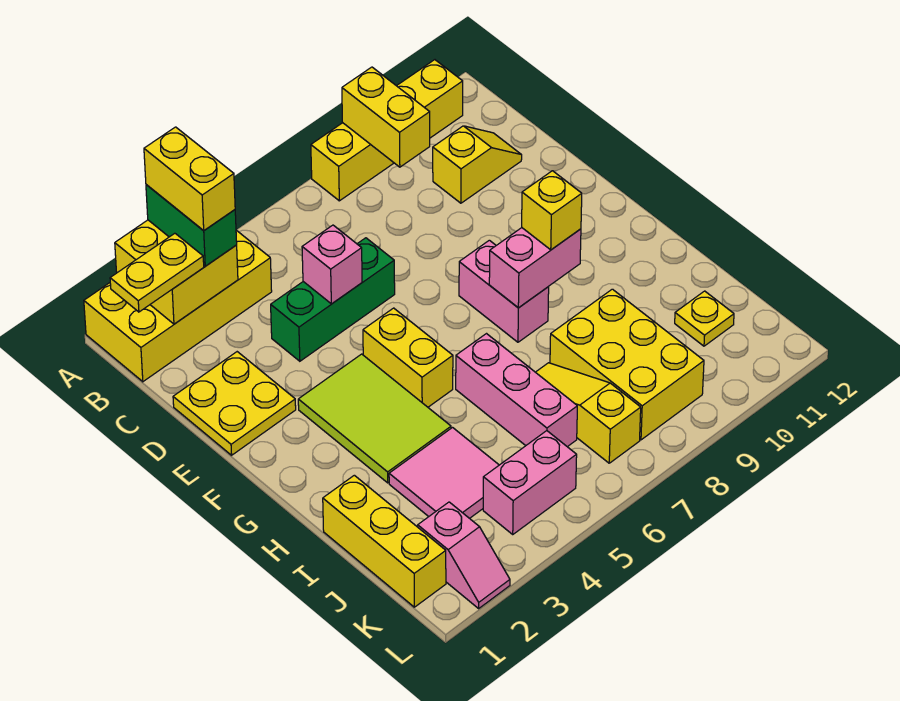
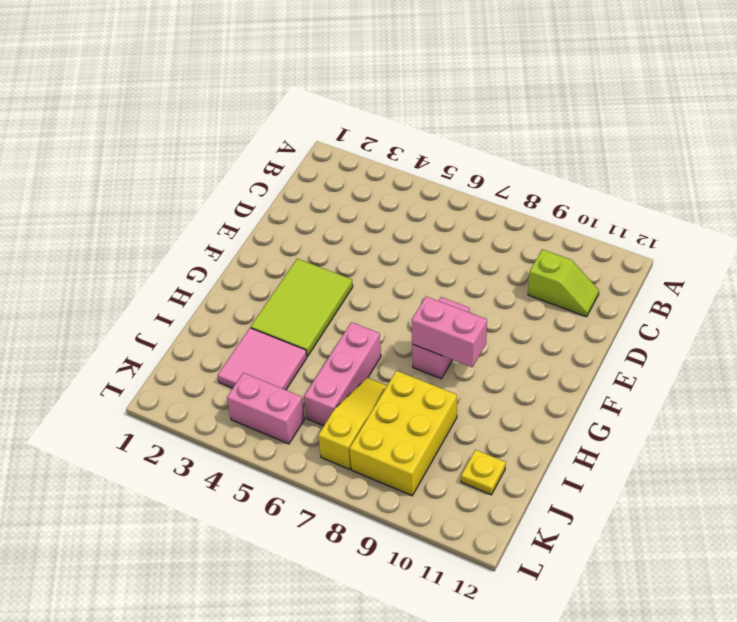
lime slope C10:C11 level 1 top 10 -> yellow slope C10:C11 level 1 top 10
none -> yellow brick A1:B4 level 1
none -> yellow brick A8:A11 level 1
none -> yellow plate D1:E2 level 1

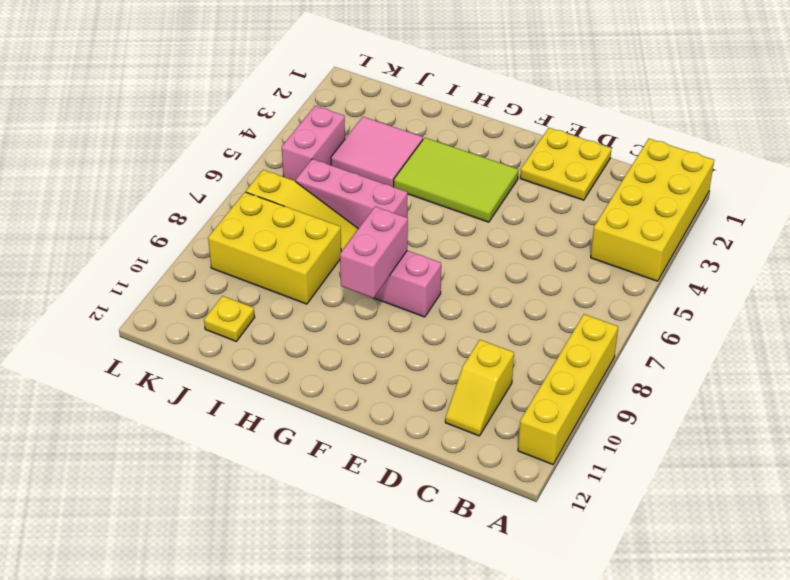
none -> green brick D4:D6 level 1
none -> yellow brick F5:G5 level 1
none -> yellow brick I1:K1 level 1

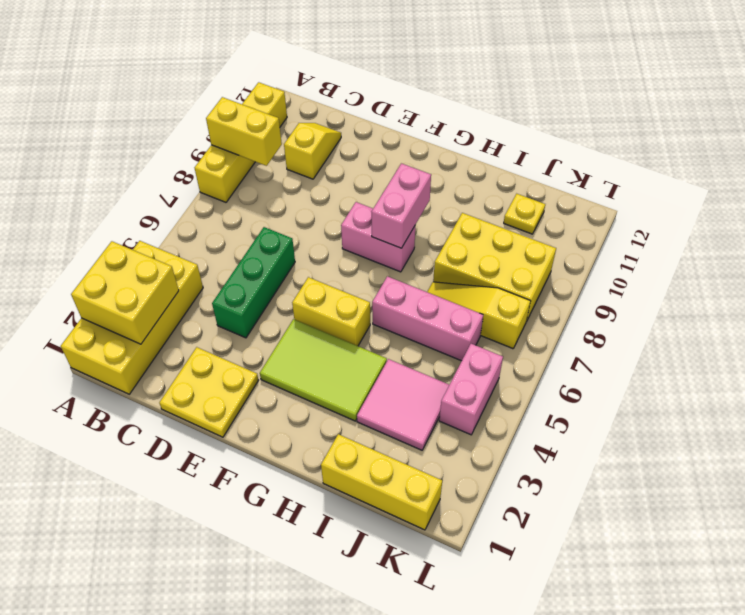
none -> pink slope K2:L2 level 1 top K
none -> pink brick D5 level 2
none -> green brick A3:B3 level 3

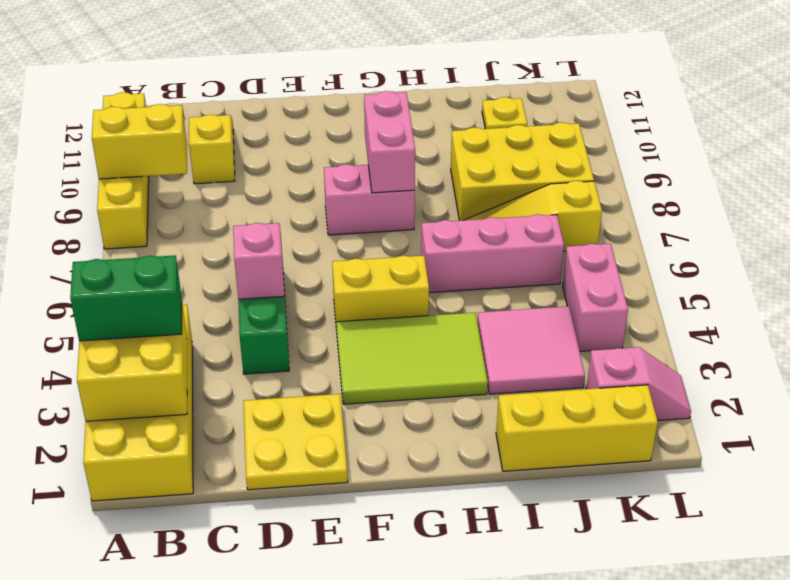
none -> yellow plate B1:B2 level 3
none -> yellow brick G9 level 3
none -> yellow brick A3:B3 level 4

